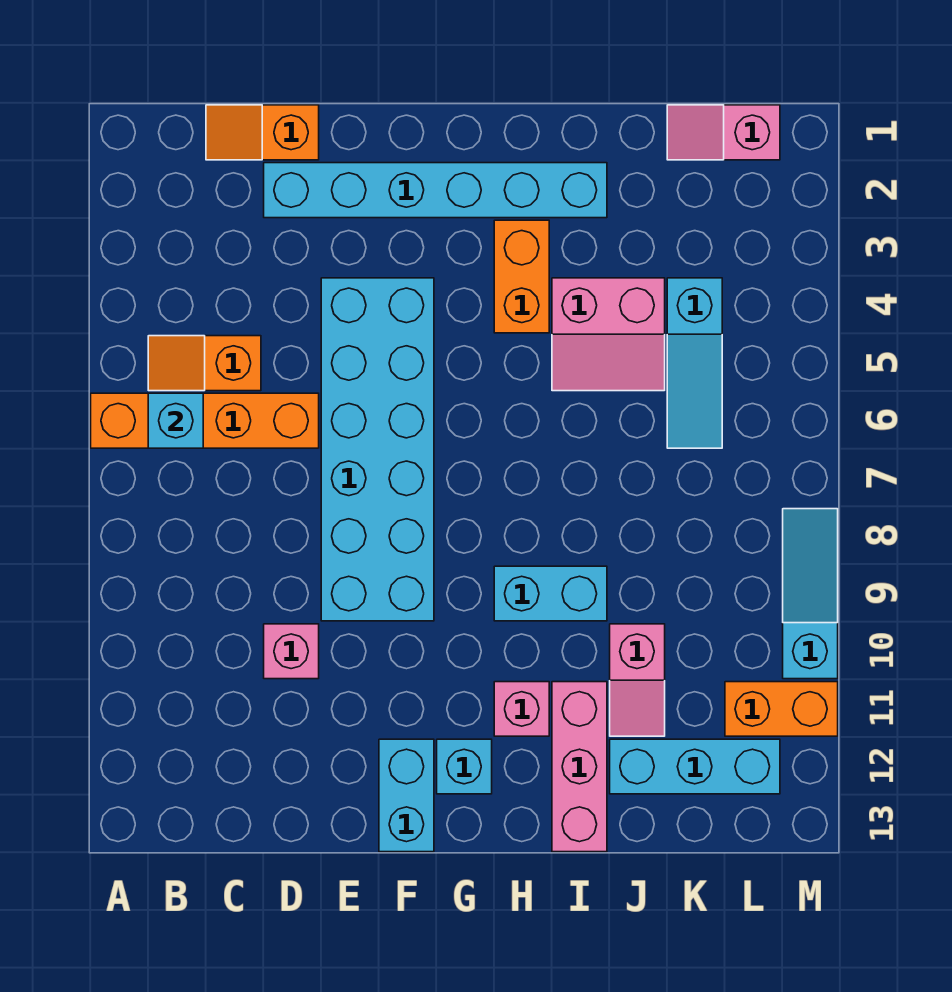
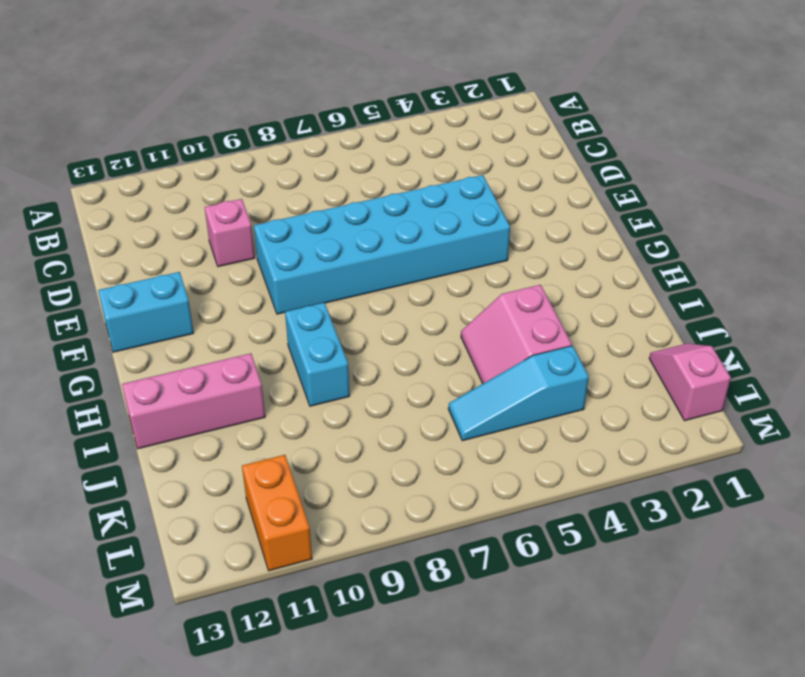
none -> orange brick A6:D6 level 1
none -> orange slope B5:C5 level 1 top C
none -> orange slope C1:D1 level 1 top D

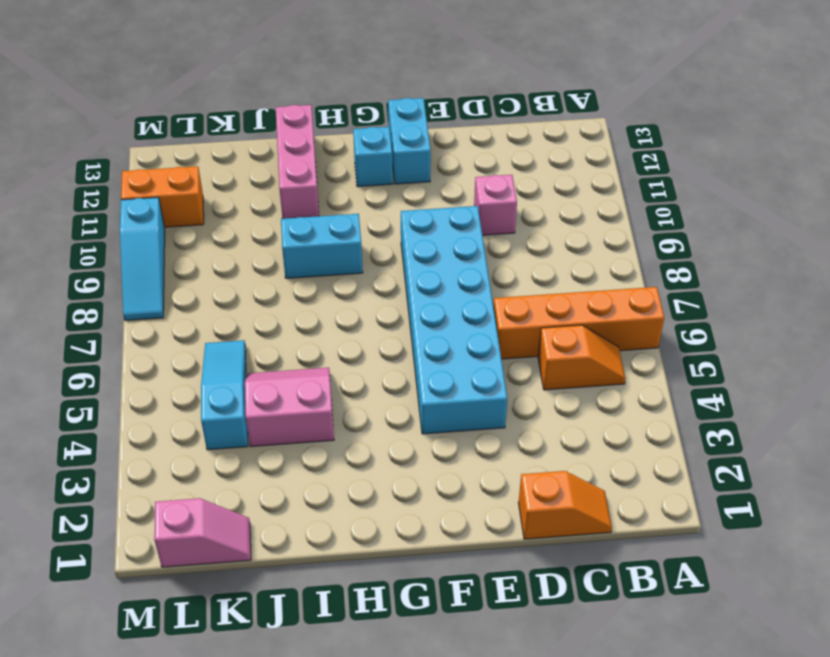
none -> cyan brick D2:I2 level 1
none -> orange brick H3:H4 level 1
none -> pink brick H11 level 1

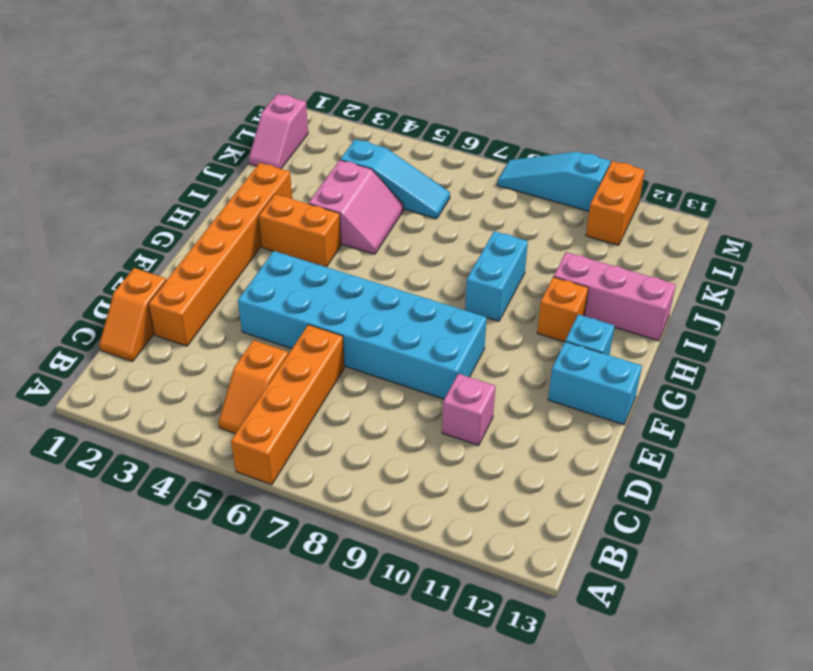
orange brick D2:I2 level 1 -> cyan brick D2:I2 level 1
orange brick H11 level 1 -> pink brick H11 level 1
none -> pink slope J10:J11 level 1 top 10
none -> cyan brick J12:L12 level 1
none -> cyan brick B6 level 2

